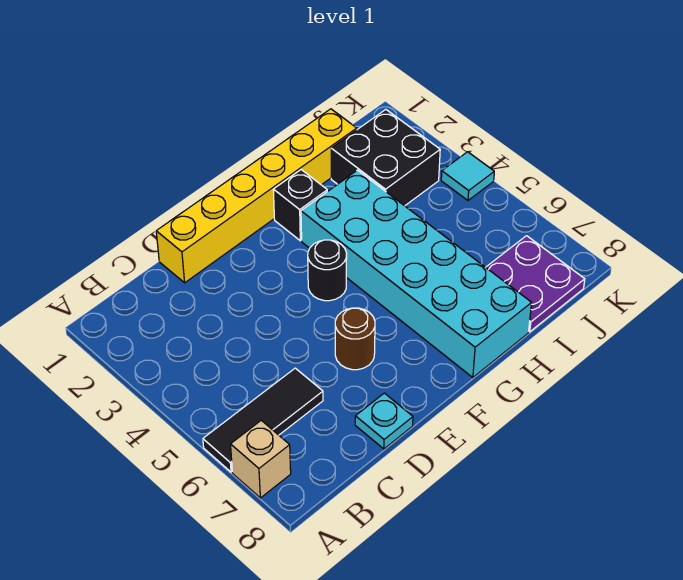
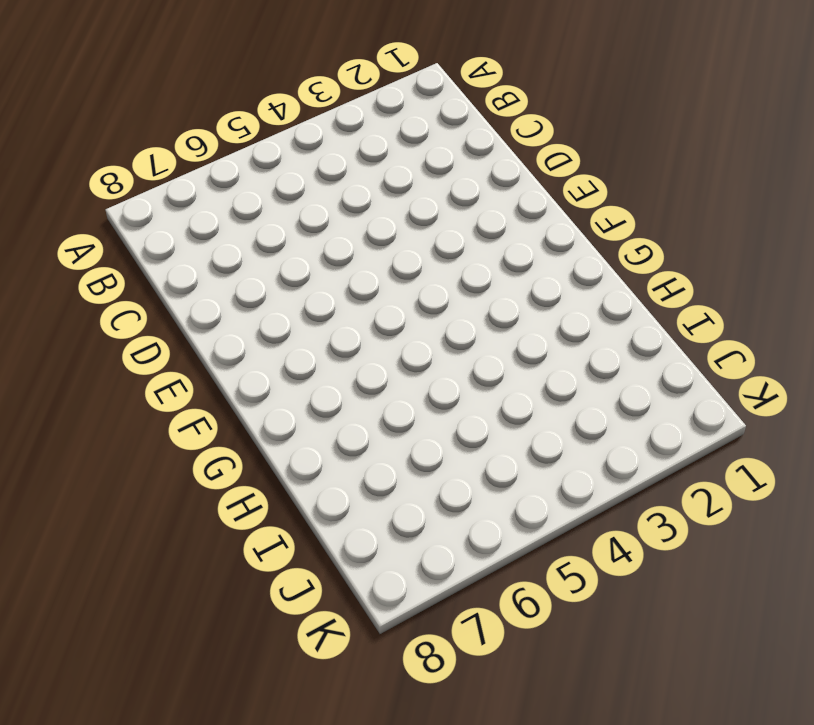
none -> black tile A6:C6 level 1
none -> tan brick A7 level 1

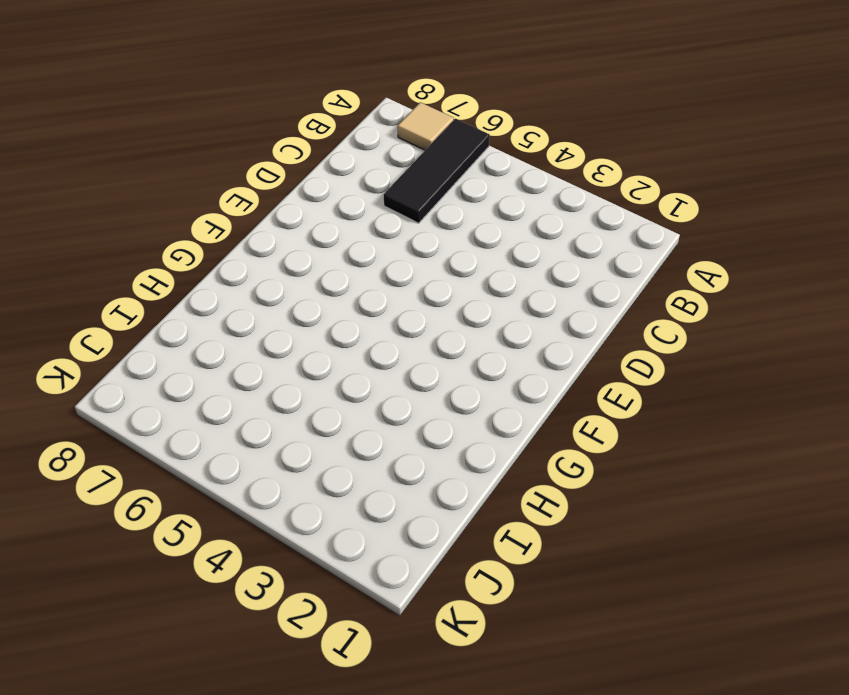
tan tile A7 level 1 -> tan brick A7 level 1
none -> yellow brick D1:I1 level 1
none -> cyan plate D8 level 1

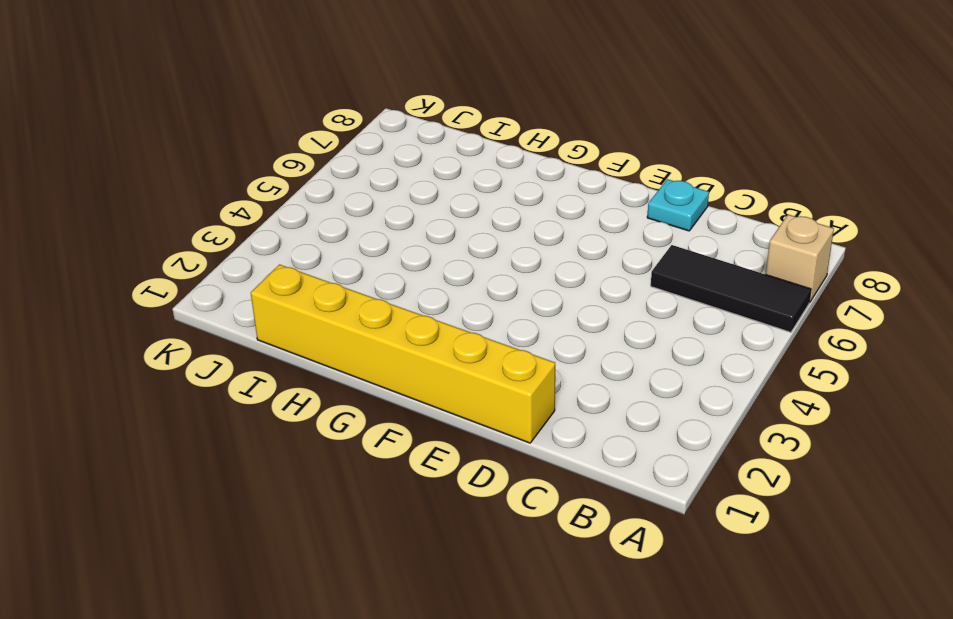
none -> brown round brick E6 level 1
none -> black round brick F4 level 1

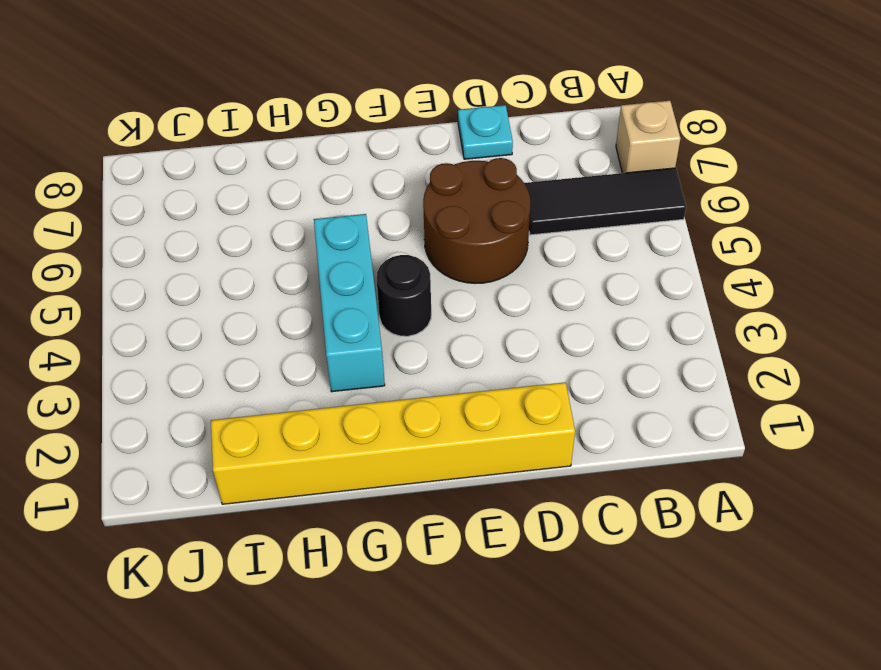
brown round brick D5:E6 level 1 -> brown round brick E6 level 1
cyan brick G3:G5 level 1 -> cyan brick G3:H8 level 1
none -> black brick G2 level 1
none -> black brick I2:J3 level 1

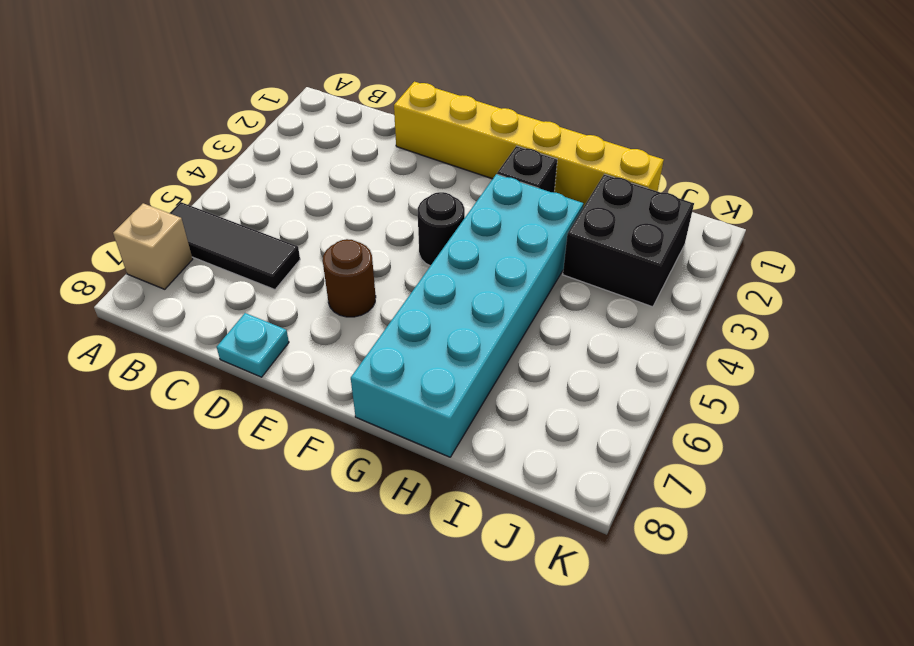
none -> purple plate I7:J8 level 1
none -> cyan tile K4 level 1

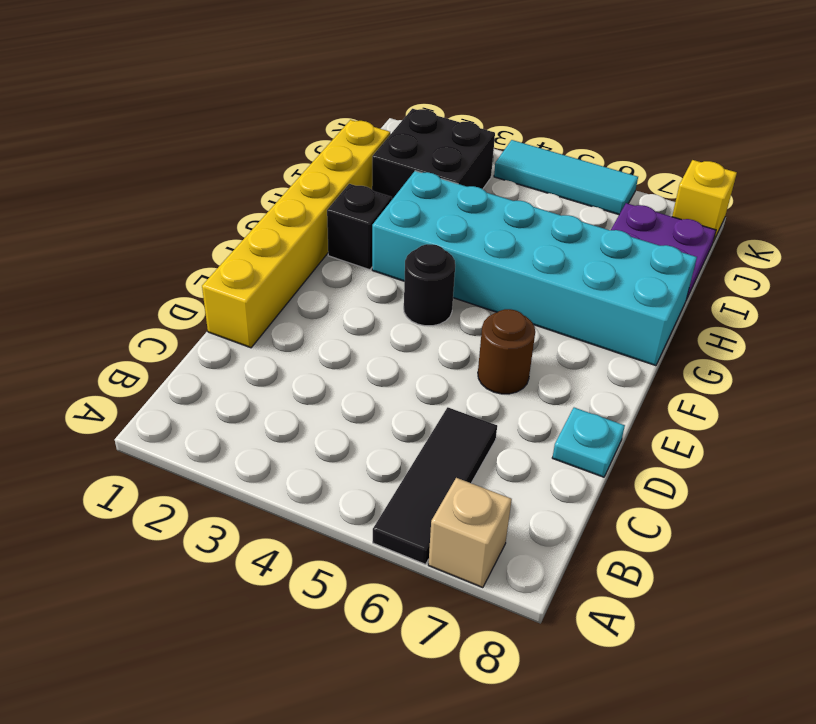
cyan tile K4:K6 level 1 -> cyan tile K4 level 1
yellow brick K8 level 1 -> none

